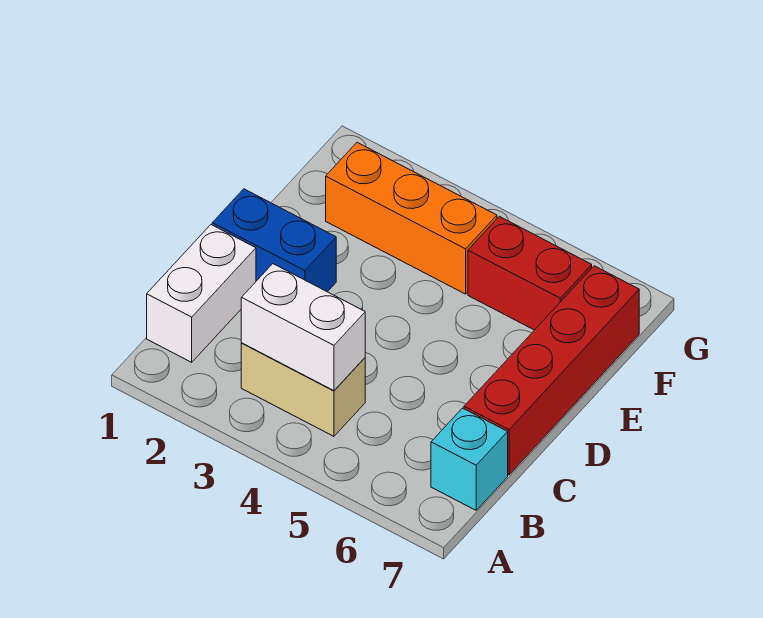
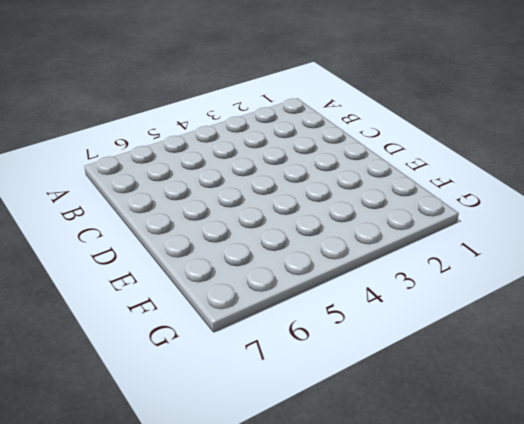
none -> white brick B1:C1 level 1
none -> tan brick B3:B4 level 1

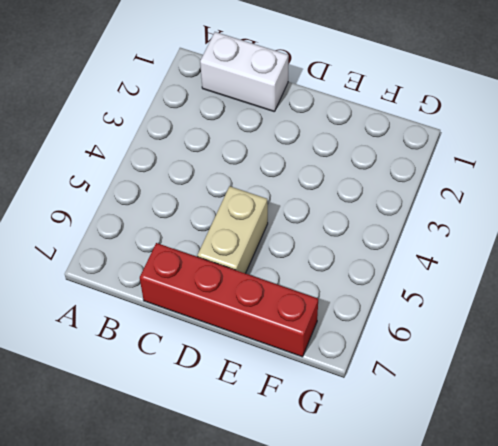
tan brick D5:D6 level 1 -> tan brick B3:B4 level 1
none -> cyan brick B7 level 1
none -> blue brick D1:D2 level 1

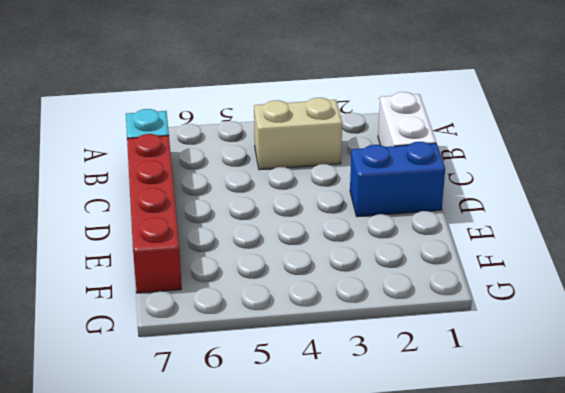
none -> orange brick F2:F4 level 1
none -> red brick F5:F6 level 1

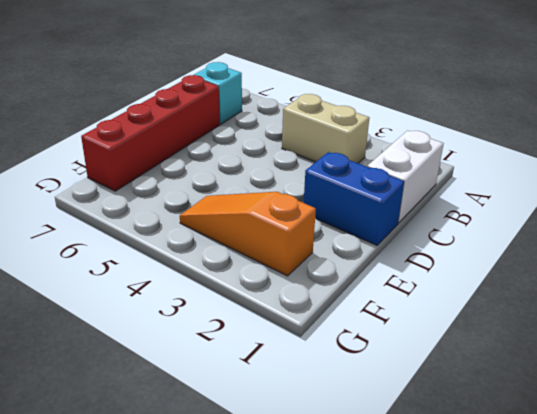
orange slope F2:F4 level 1 top 2 -> orange brick F2:F4 level 1
none -> red brick F5:F6 level 1
none -> white brick B3:B4 level 2

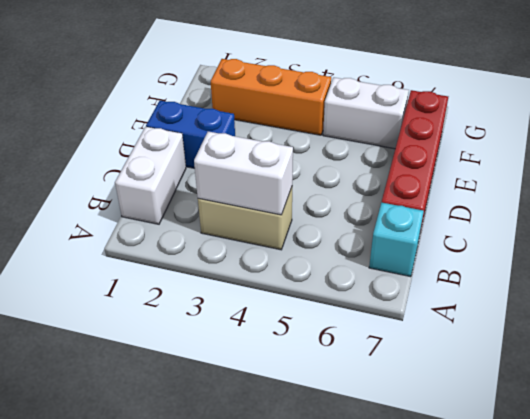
white brick F5:F6 level 1 -> red brick F5:F6 level 1

